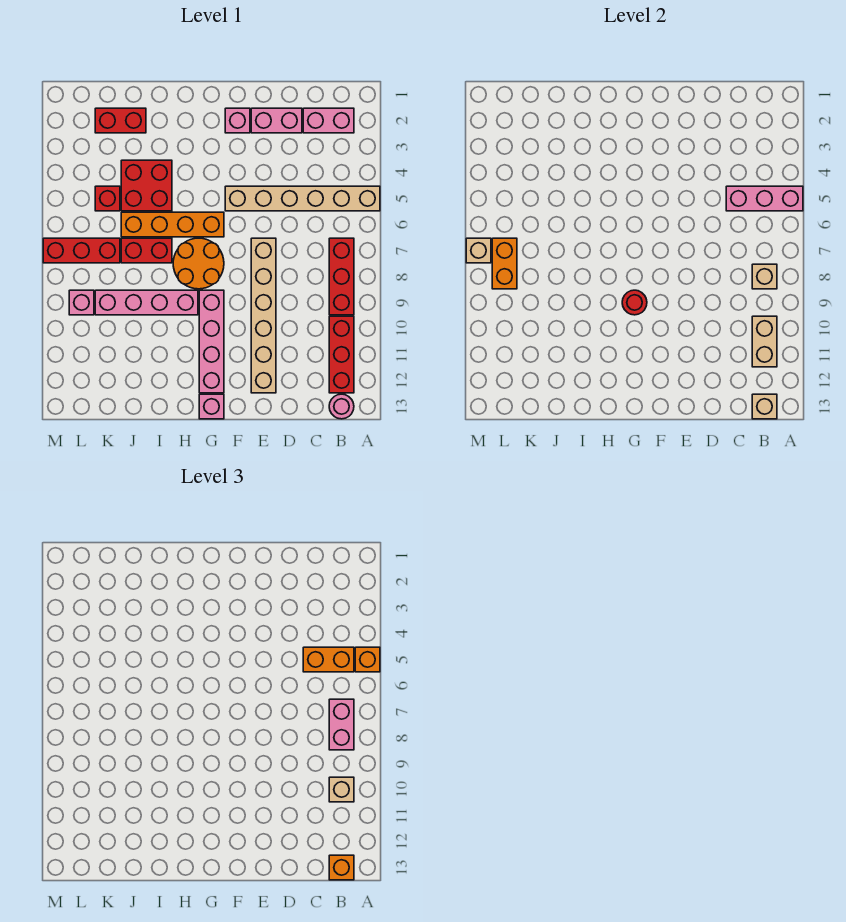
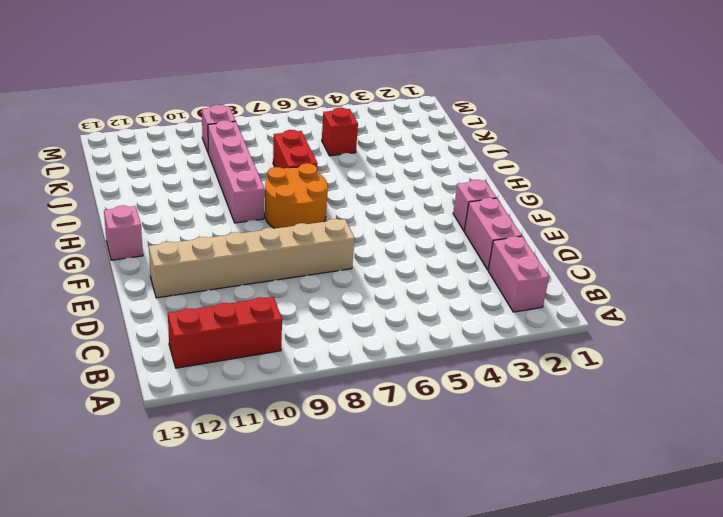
none -> tan brick A5:F5 level 1
none -> red brick B7:B9 level 1
none -> pink round brick B13 level 1
none -> orange brick G6:J6 level 1

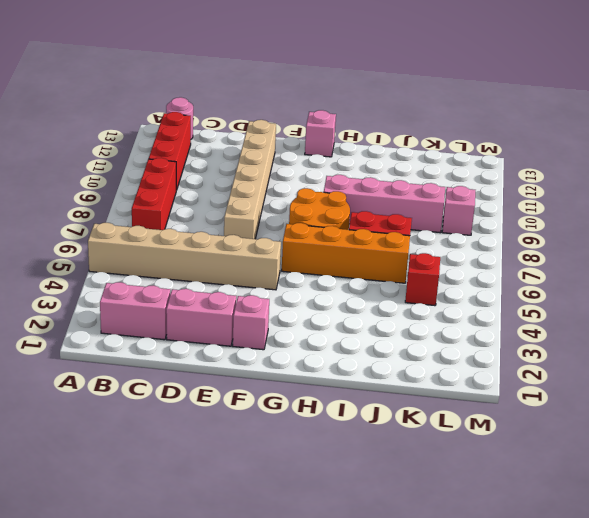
none -> pink brick G9:G12 level 1
none -> red brick I4:J5 level 1
none -> red brick J2:K2 level 1
none -> red brick K7:M7 level 1

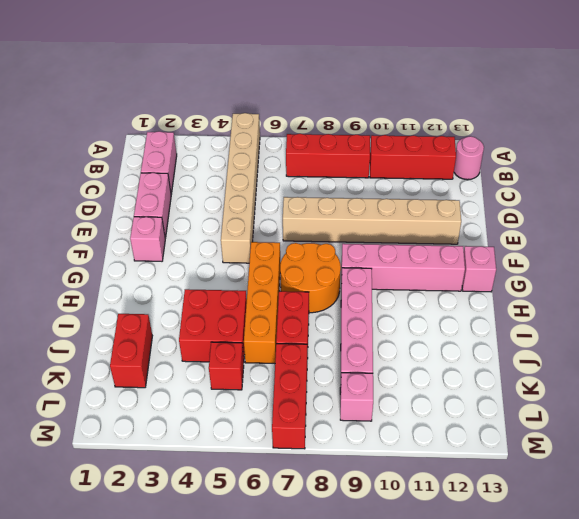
none -> pink brick A5:C5 level 2
none -> tan brick B8 level 2
none -> tan brick B10:B11 level 2
none -> tan brick B13 level 2

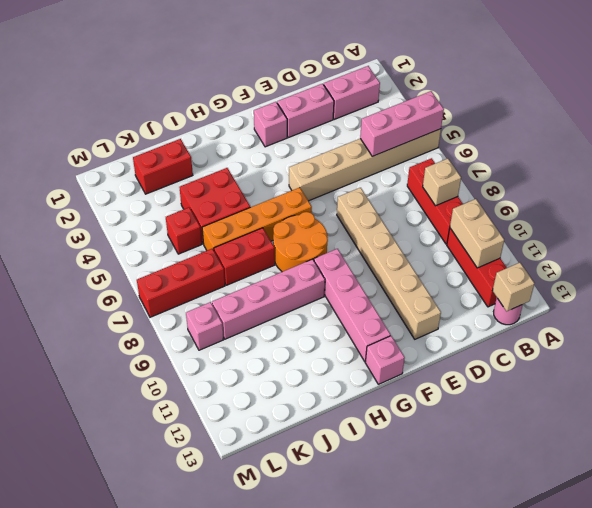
none -> red round brick G9 level 2
none -> orange brick L7:L8 level 2
none -> tan brick M7 level 2
none -> orange brick A5 level 3

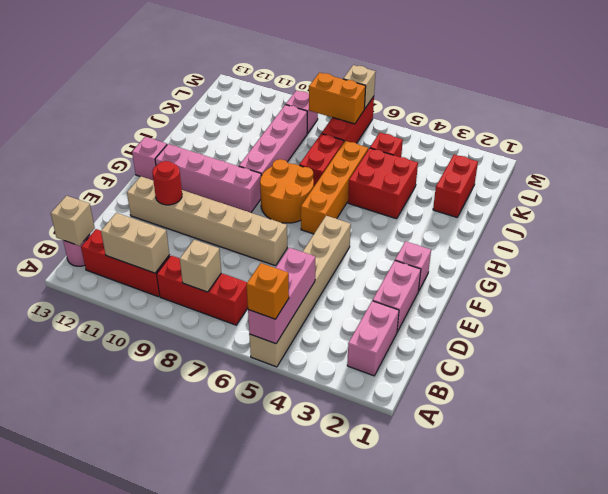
red round brick E11 level 2 -> red round brick G9 level 2
none -> orange brick B5:C5 level 3
none -> pink brick B7:B8 level 3
none -> tan brick B10 level 3
none -> orange brick B13 level 3

